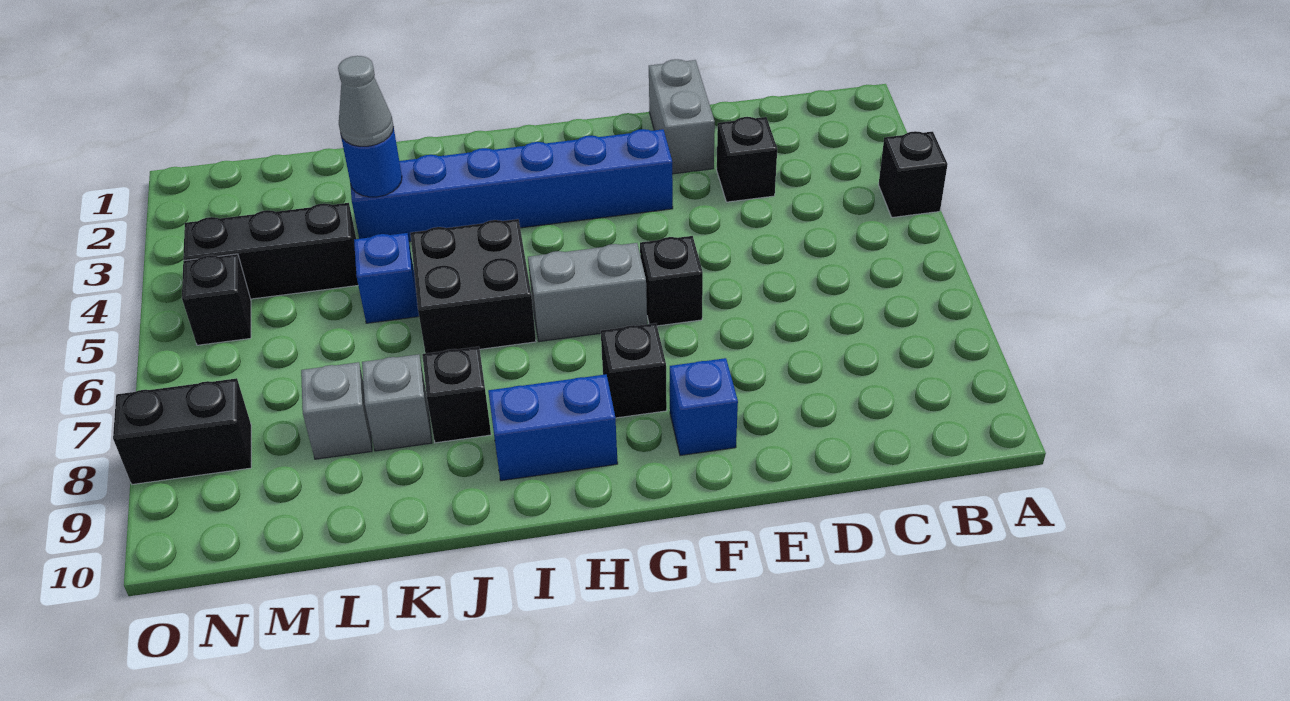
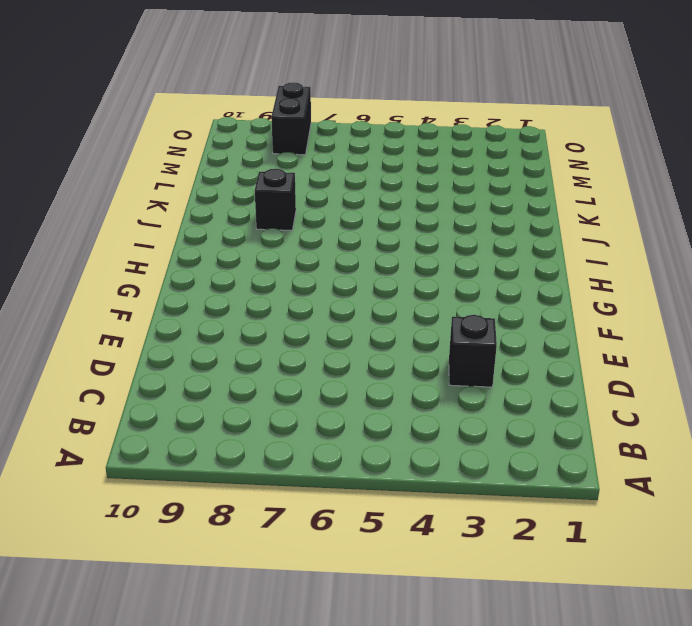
none -> black brick A4 level 1
none -> grey brick E1:E2 level 1
none -> blue brick F3:K3 level 1

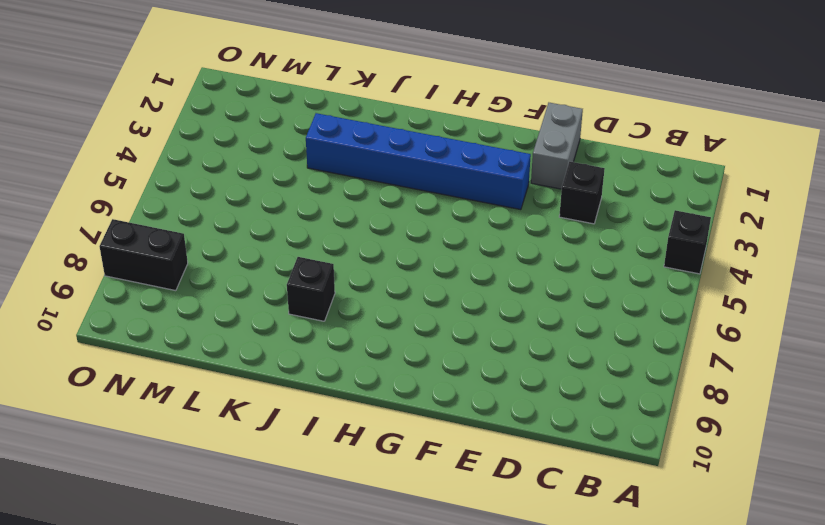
none -> black brick F6 level 1
none -> blue brick F9 level 1
none -> grey brick G6:H6 level 1

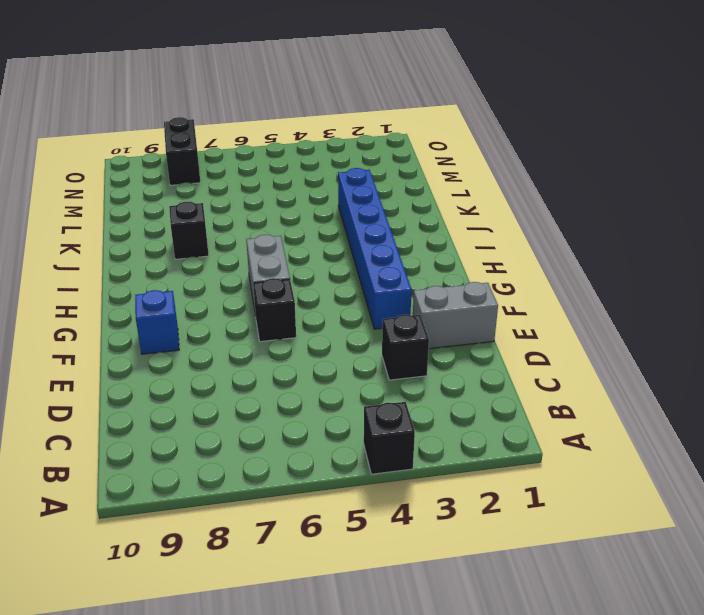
none -> black brick G8 level 1
none -> blue brick H9:I9 level 1
none -> black brick I5:J6 level 1

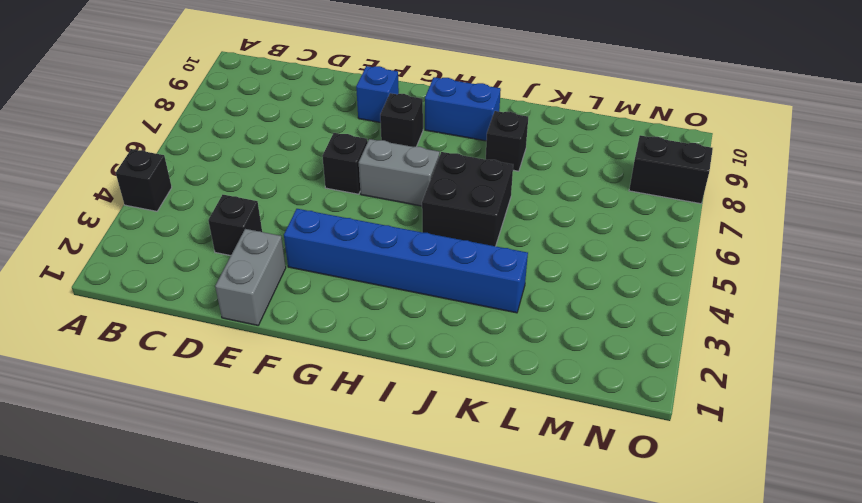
none -> blue brick K5 level 1
none -> grey brick K8 level 1
none -> black brick L4:N4 level 1

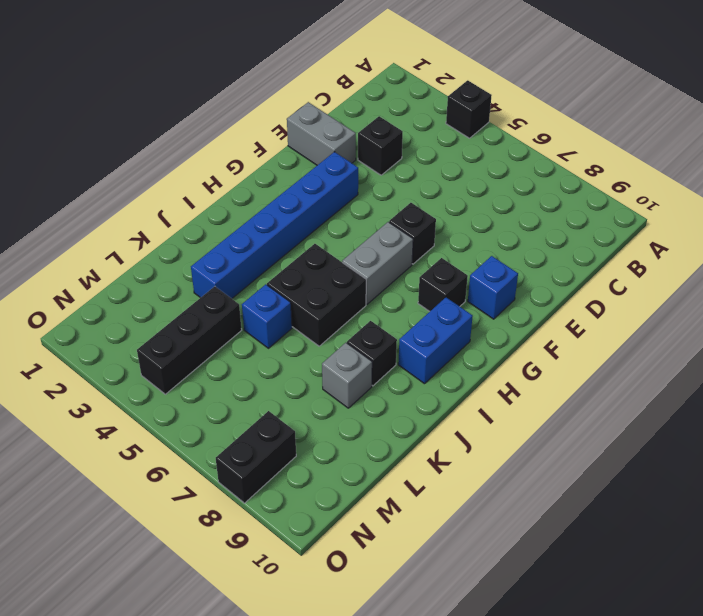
none -> grey brick L8 level 1
none -> black brick N5 level 1
none -> blue round brick K3 level 2

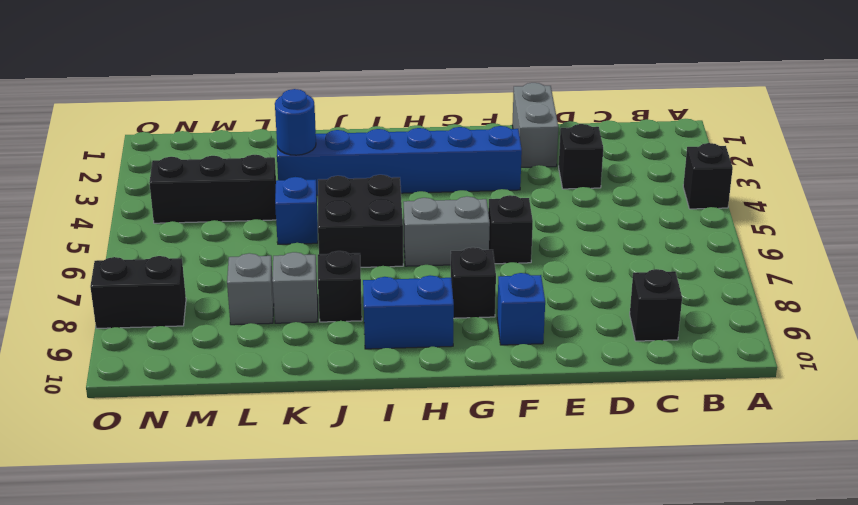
black brick C9 level 1 -> black brick N5 level 1
none -> grey cone K3 level 3

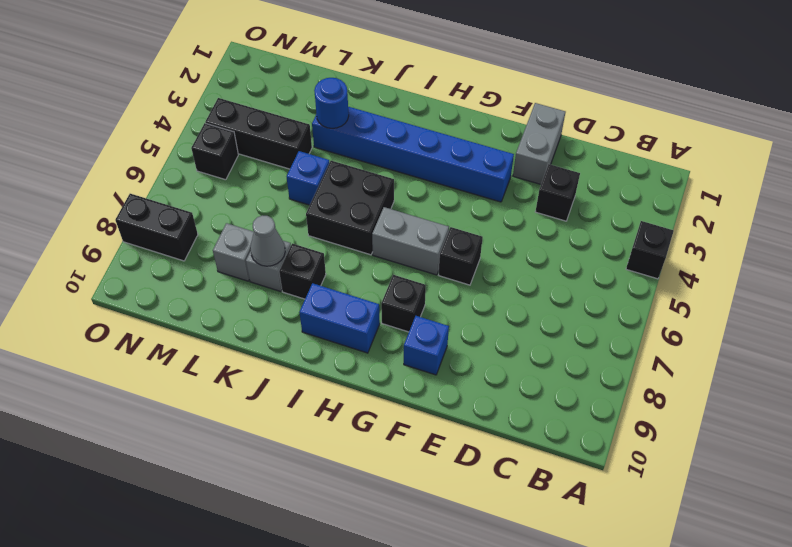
grey cone K8 level 2 -> grey cone K3 level 3

